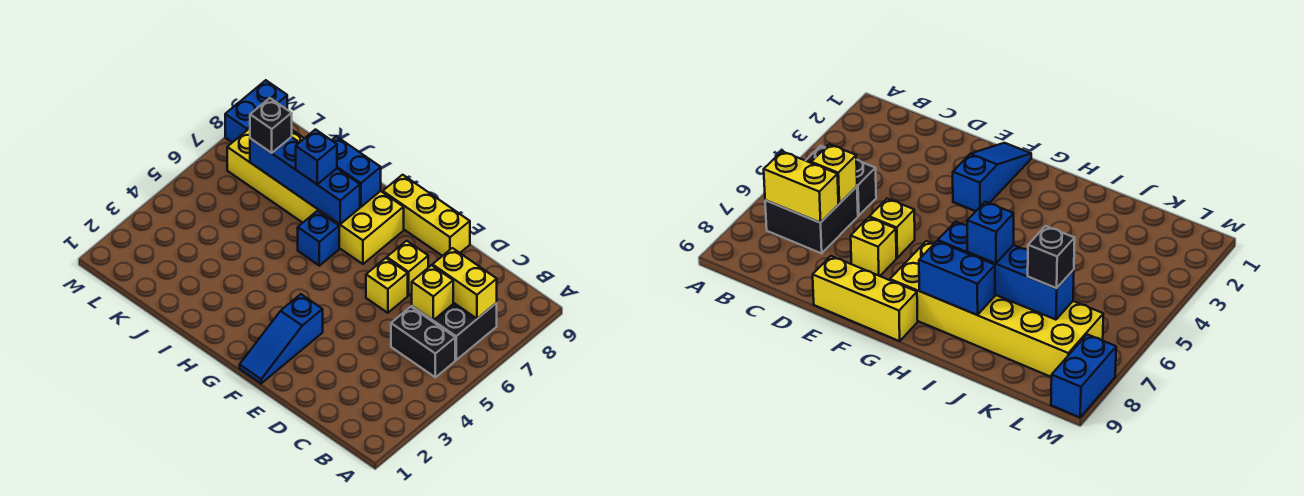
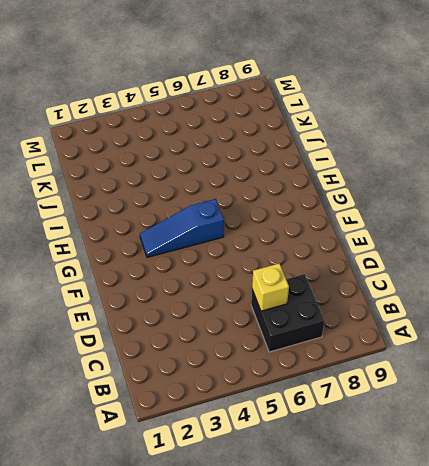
blue slope G3:G5 level 1 top 5 -> blue slope F1:F3 level 1 top 3
none -> black brick B5:C5 level 1
none -> yellow brick E6 level 1
none -> yellow brick E7 level 1

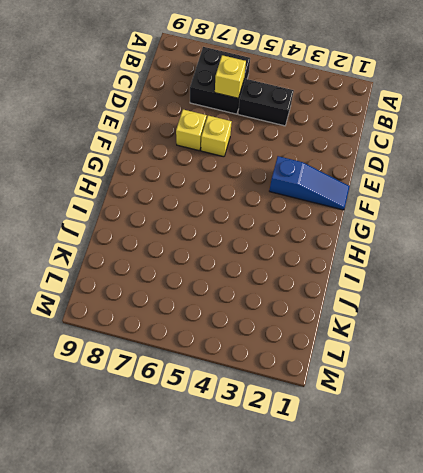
black brick C4:C5 level 1 -> black brick B5:C5 level 1
none -> yellow brick E9:G9 level 1
none -> yellow brick G7:L8 level 1
none -> blue brick H6 level 1

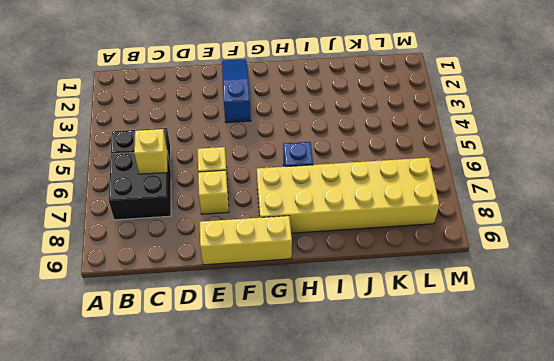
none -> blue brick M8:M9 level 1
none -> yellow brick B7:C7 level 2
none -> blue brick H7:K7 level 2

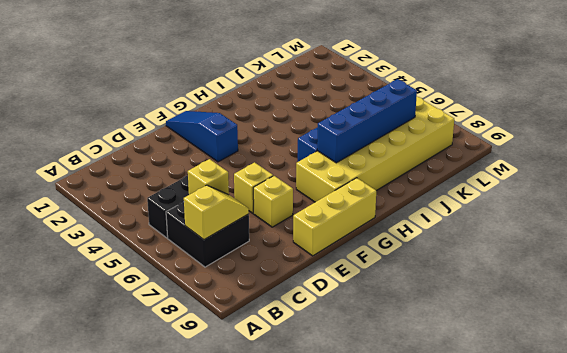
yellow slope B7:C7 level 2 top B -> yellow brick B7:C7 level 2
none -> blue brick M8:M9 level 1
none -> blue brick H8:I8 level 2
none -> blue brick I7 level 3

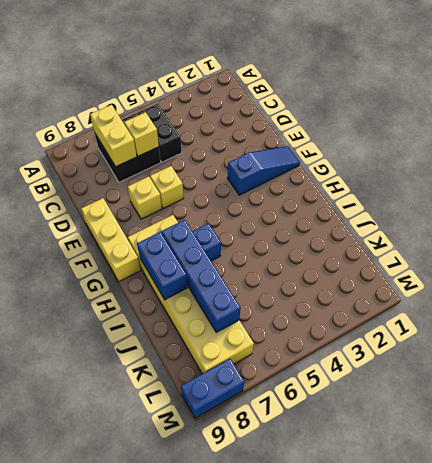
none -> blue brick I7 level 3
none -> black brick K7 level 3

